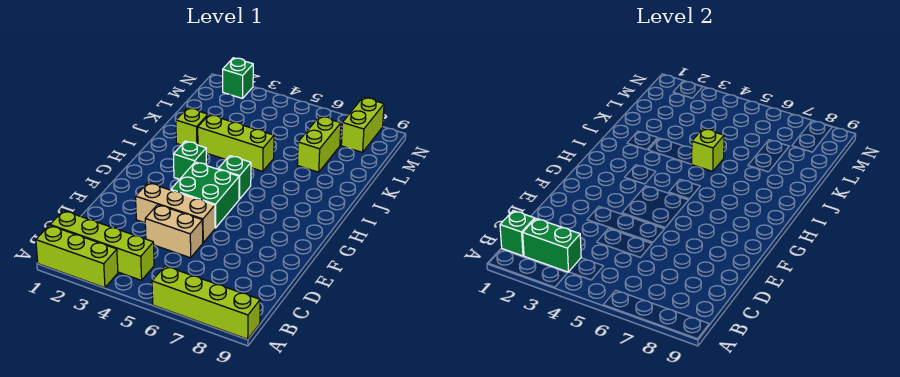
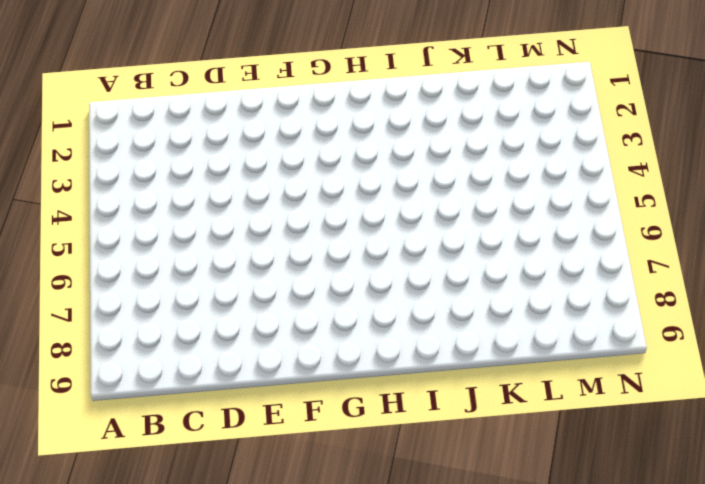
none -> lime brick A1:A3 level 1
none -> lime brick A6:A9 level 1
none -> lime brick B1:B4 level 1

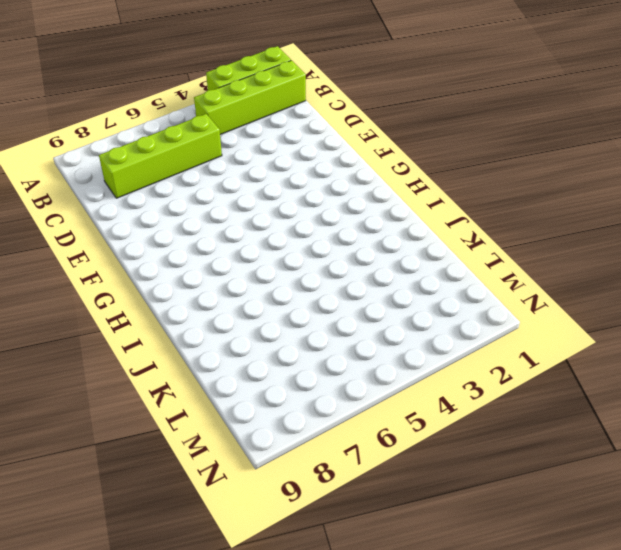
lime brick C5:C8 level 1 -> lime brick A6:A9 level 1
none -> tan brick D4:D5 level 1
none -> tan brick E3:E5 level 1
none -> green brick F4:G5 level 1

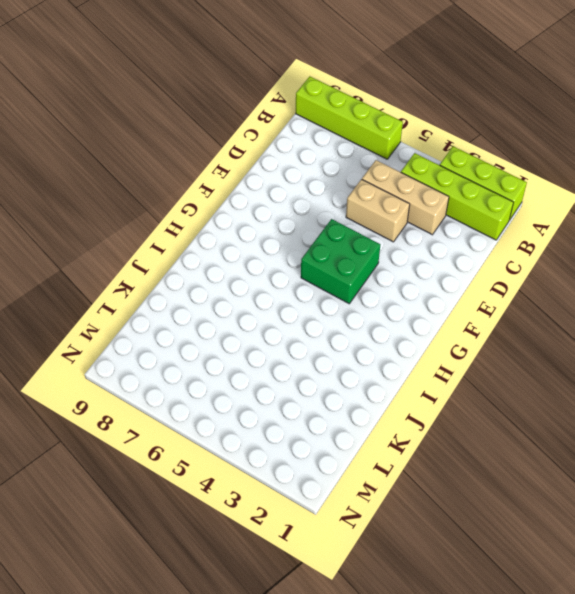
tan brick C3:C5 level 1 -> tan brick E3:E5 level 1
none -> green brick H3 level 1
none -> green brick H5 level 1
none -> lime brick J2 level 1

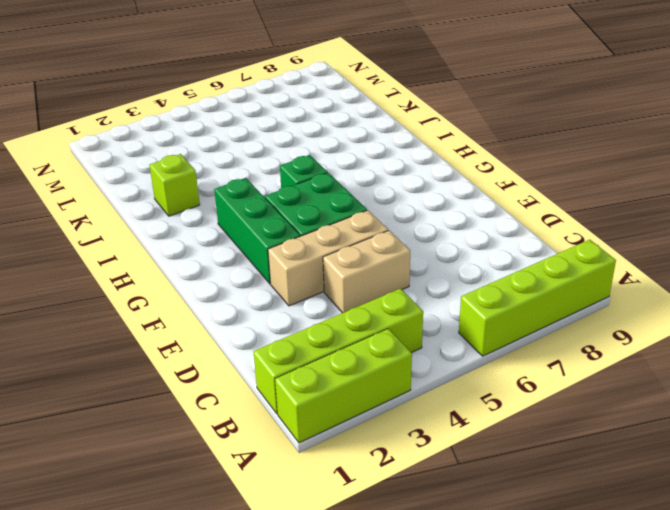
green brick F3:H3 level 1 -> green brick H3 level 1
none -> lime brick J3:J5 level 1
none -> lime brick K7:L7 level 1
none -> lime brick M8:N8 level 1

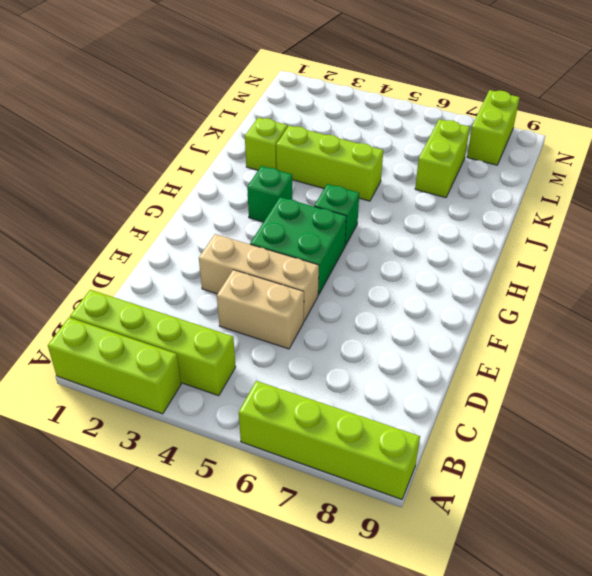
none -> green brick N2 level 1
none -> green brick B1 level 2
none -> green brick B2:B3 level 2

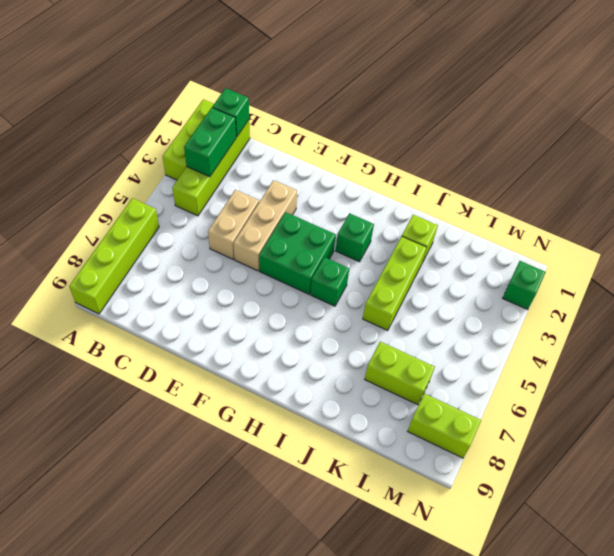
none -> lime brick J5 level 2

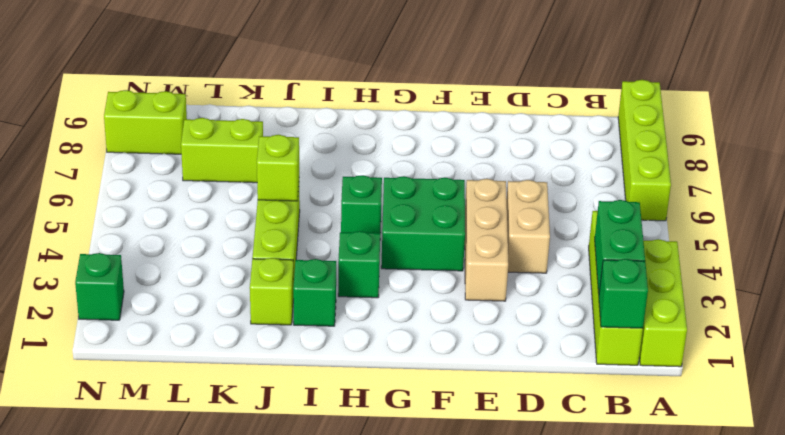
green brick I2 level 1 -> none

